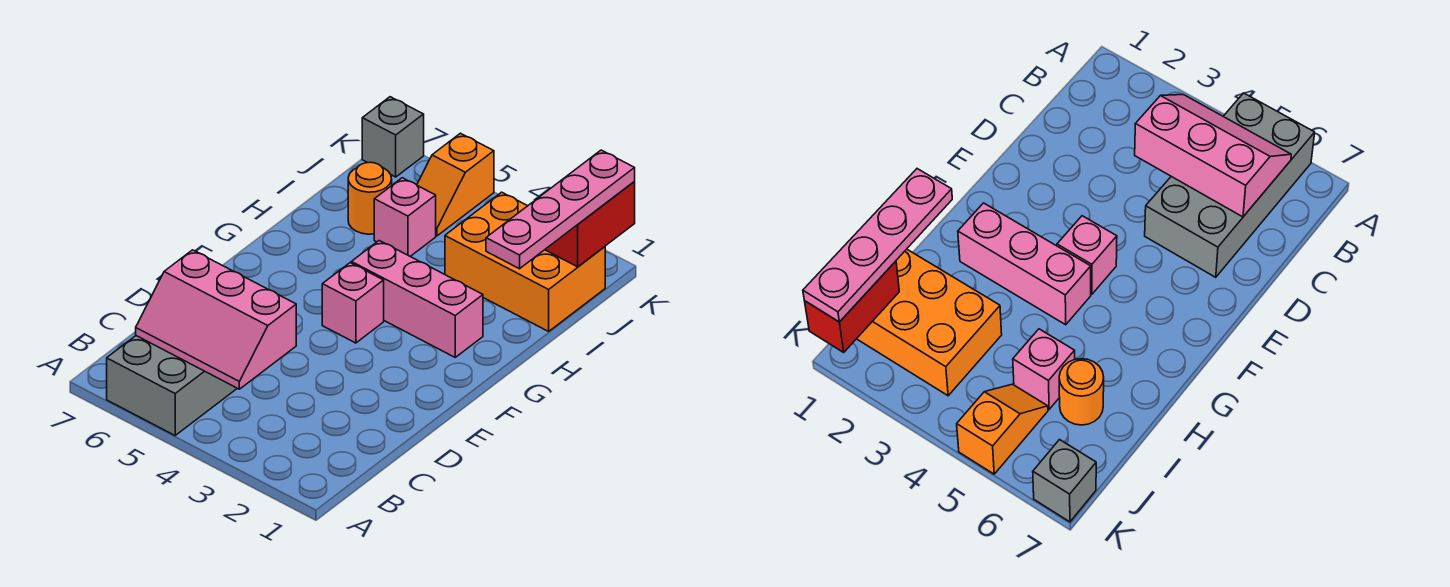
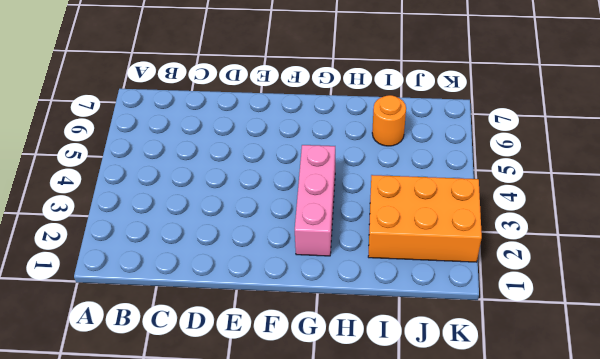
orange brick I2:K3 level 1 -> orange brick I1:J3 level 1
none -> grey brick A5:D6 level 1
none -> pink brick F4 level 1

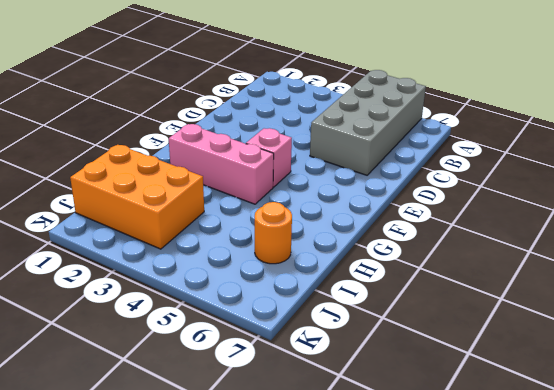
none -> pink brick I5 level 1
none -> orange slope J5:K5 level 1 top K

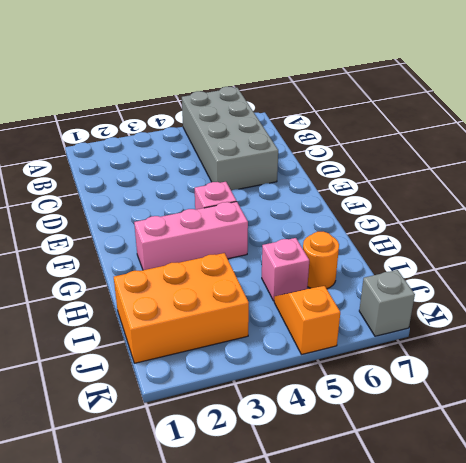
none -> pink slope B4:C6 level 2 top C
none -> red brick J1:K1 level 2

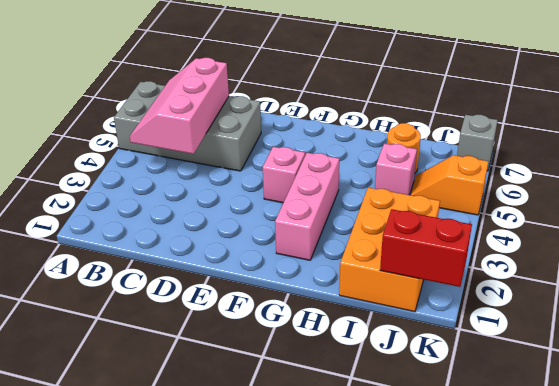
none -> pink plate H1:K1 level 3

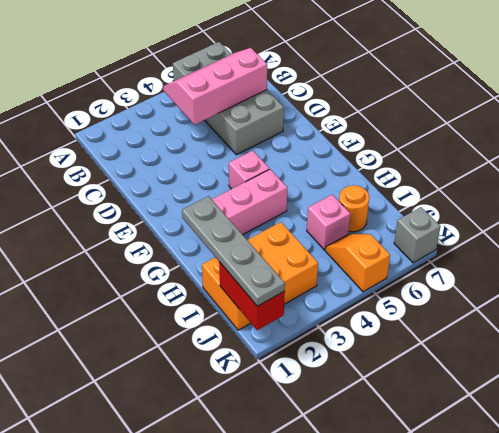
grey plate H1:K1 level 3 -> pink plate H1:K1 level 3

